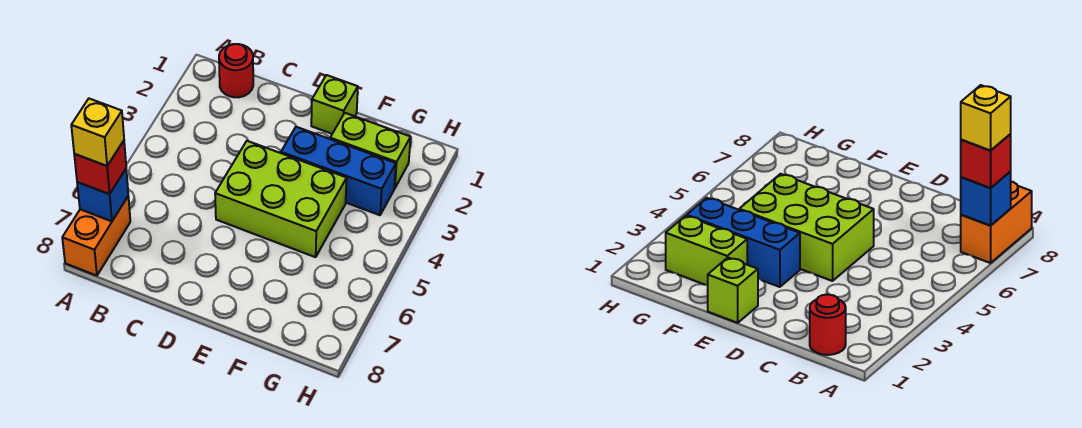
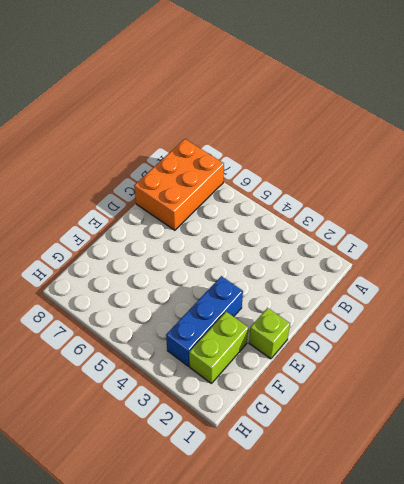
orange brick A7:C8 level 1 -> orange brick A7:A8 level 1
none -> red round brick B1 level 1
none -> lime brick D4:F5 level 1

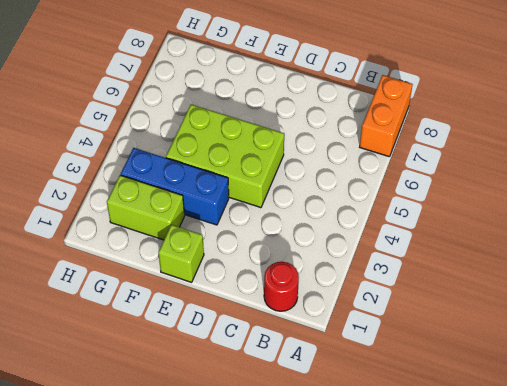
none -> blue brick A7 level 2
none -> red brick A7 level 3

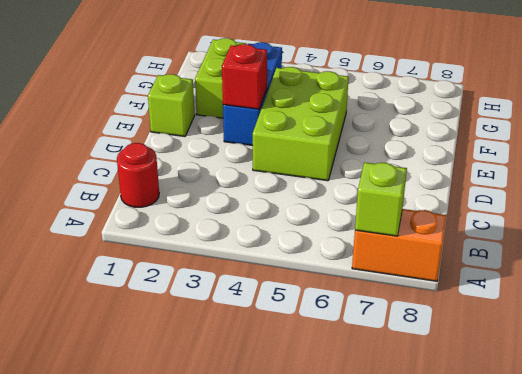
lime brick A7 level 2 -> blue brick A7 level 2
red brick E3 level 2 -> red brick A7 level 3
none -> yellow brick A7 level 4

